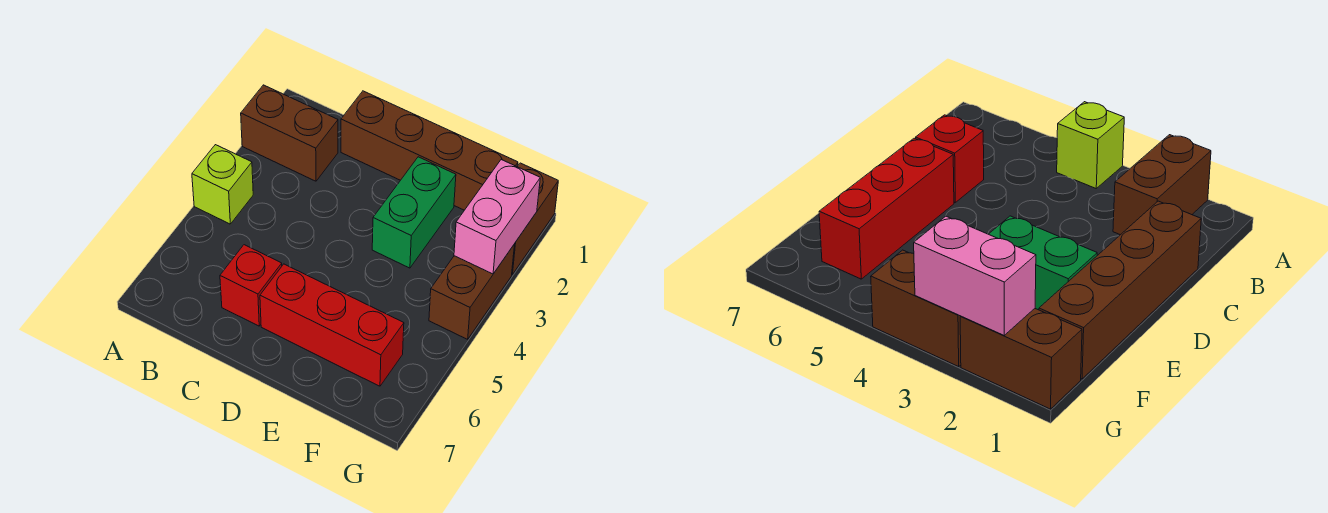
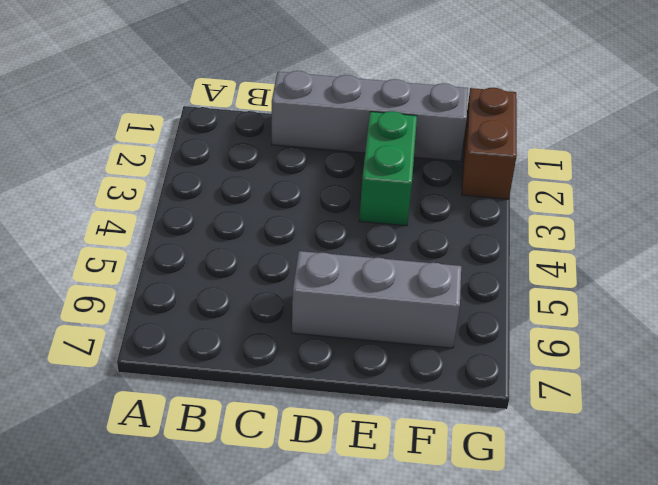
grey brick C1:F1 level 1 -> brown brick C1:F1 level 1
grey brick D6:F6 level 1 -> red brick D6:F6 level 1
none -> brown brick A2:B2 level 1
none -> lime brick A4 level 1

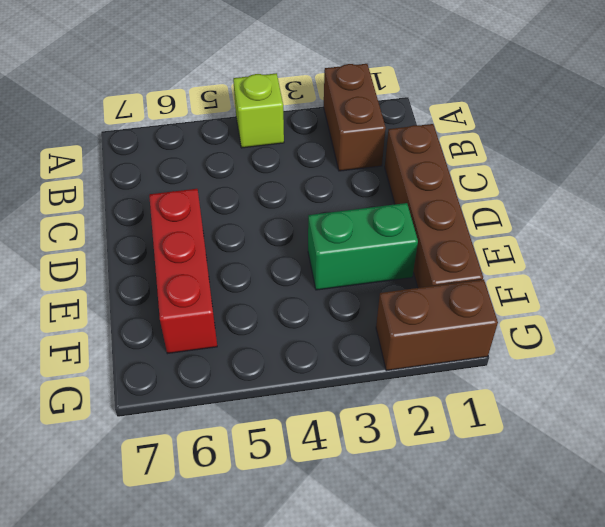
none -> red brick C6 level 1
none -> brown brick G3:G4 level 1

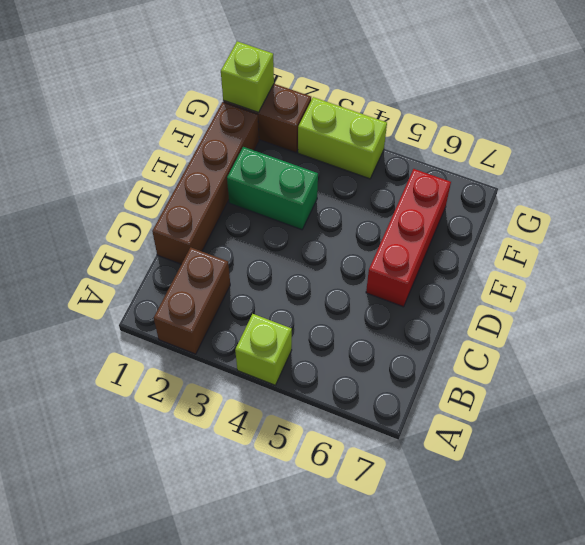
lime brick G1 level 2 -> none
lime brick G3:G4 level 1 -> brown brick G3:G4 level 1
none -> red brick C6 level 1
none -> pink brick G2:G3 level 2

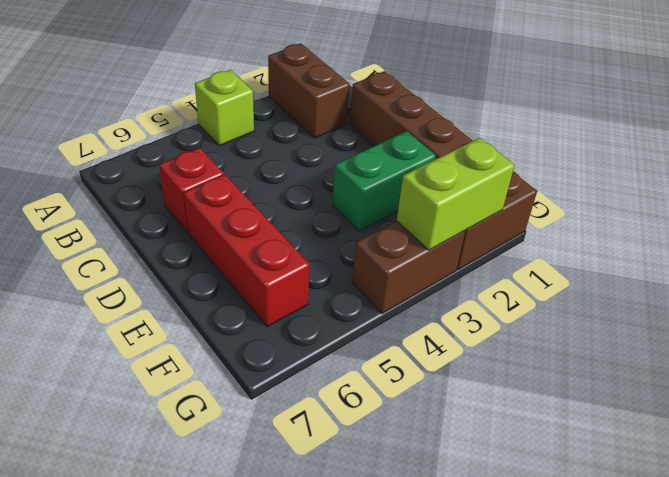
lime brick G2:G3 level 2 -> pink brick G2:G3 level 2

